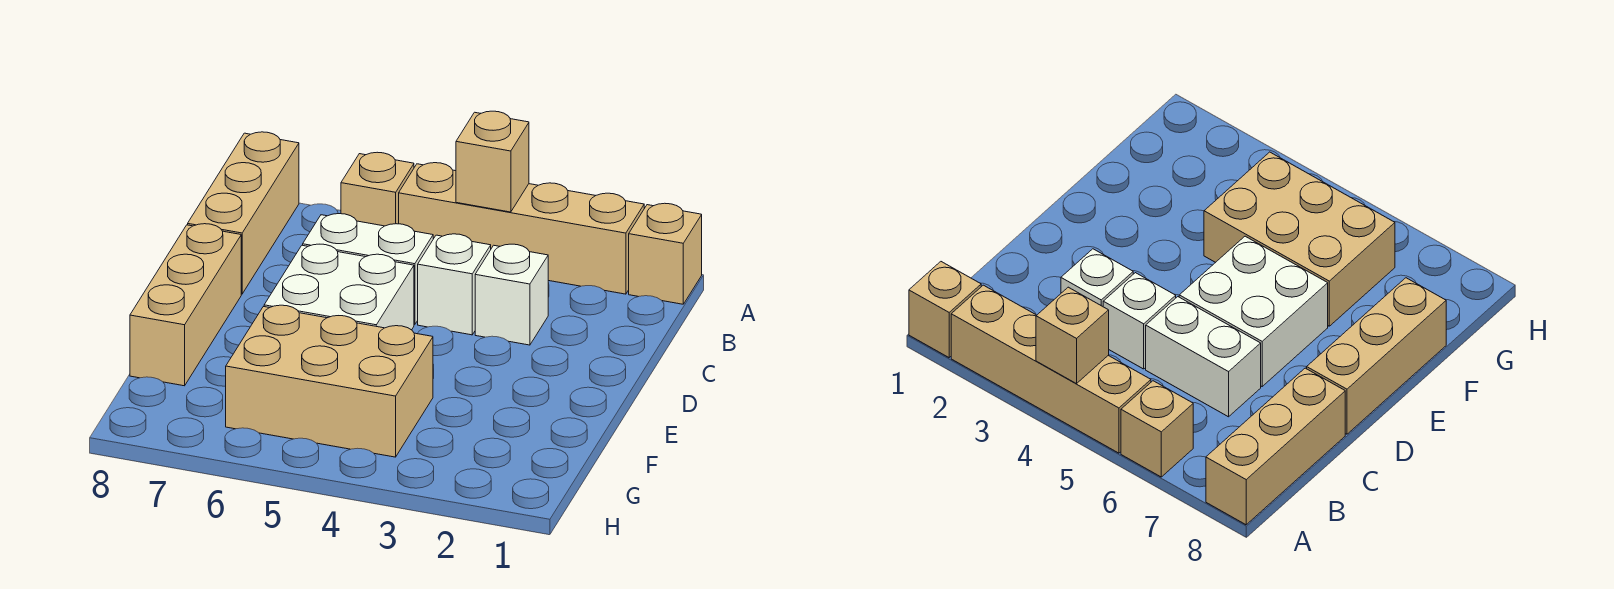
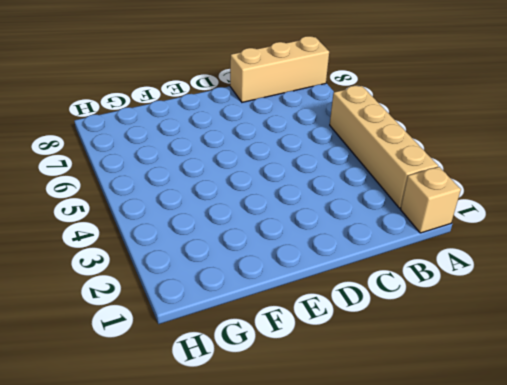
none -> tan brick A6 level 1
none -> white brick C3 level 1

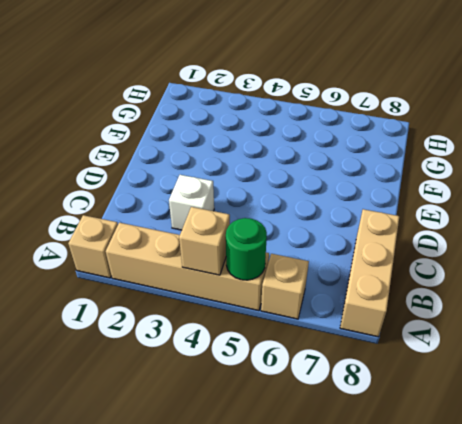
green round brick A5 level 2 -> none
none -> white brick C4 level 1
none -> white brick C5:C6 level 1

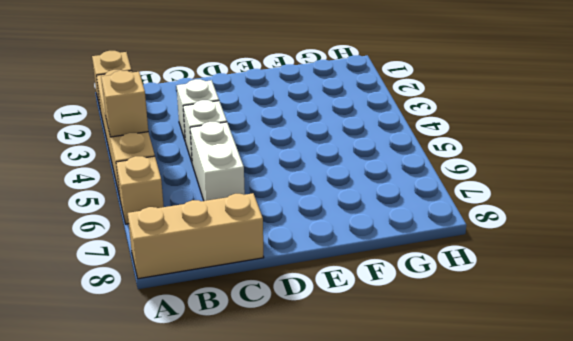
none -> white brick D5:E6 level 1
none -> tan brick D8:F8 level 1

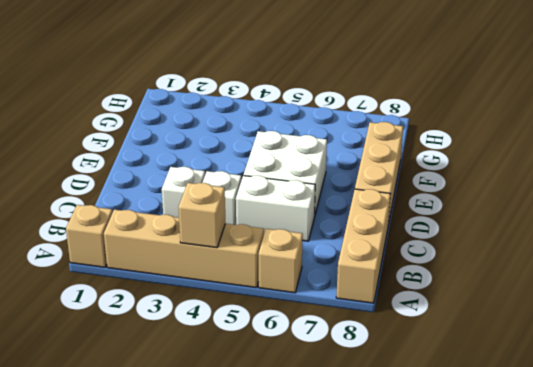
none -> tan brick F4:G6 level 1

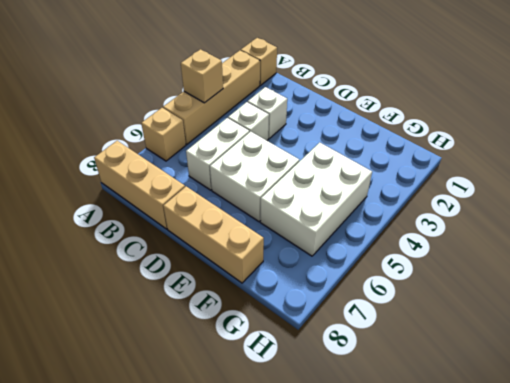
white brick F4:G6 level 1 -> tan brick F4:G6 level 1

